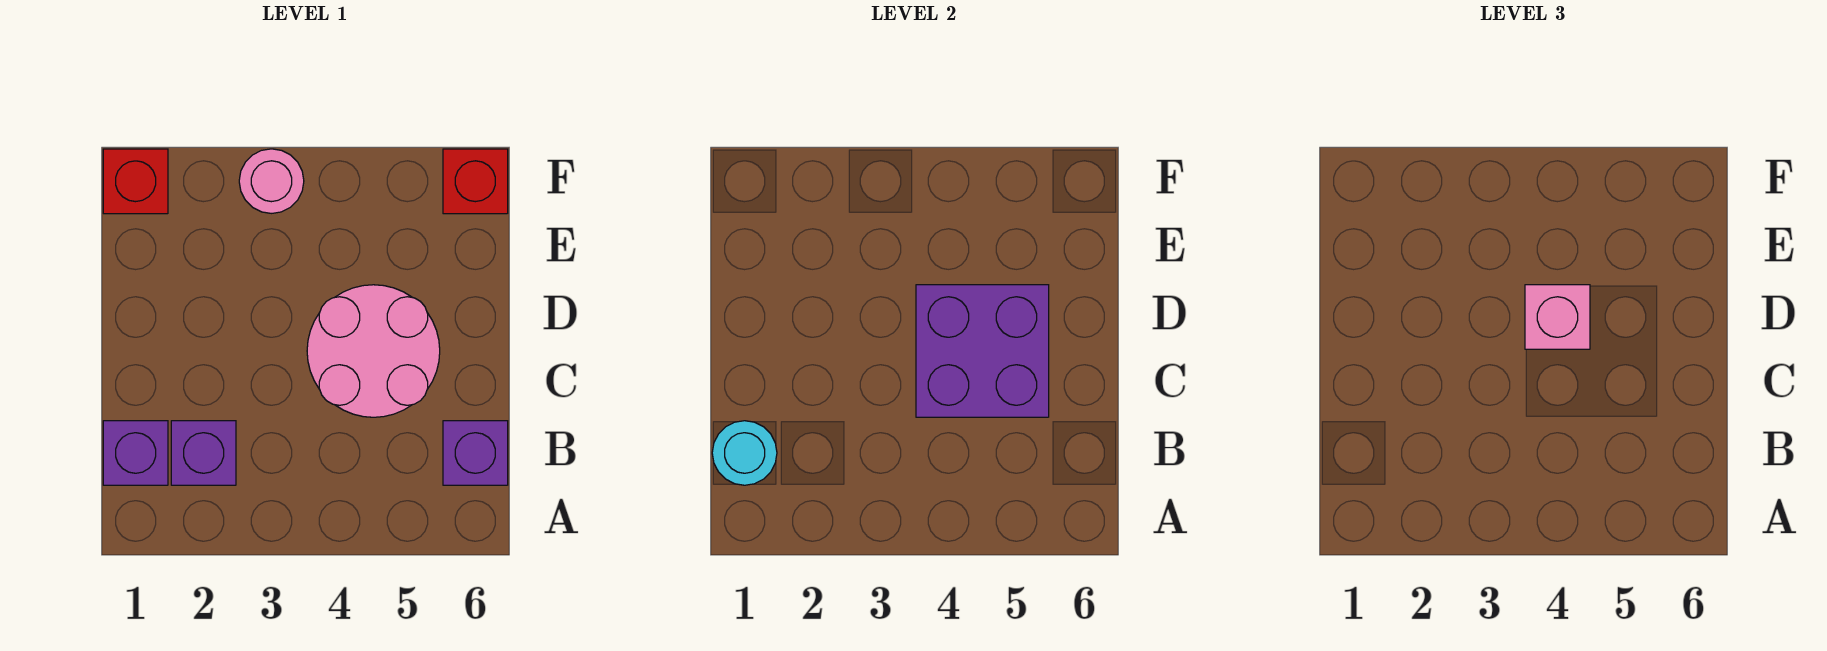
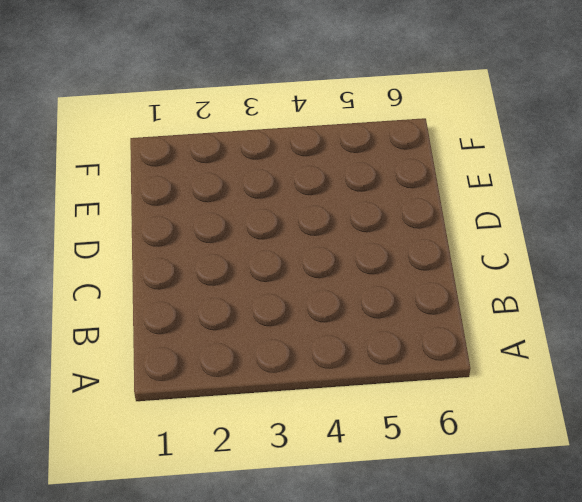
none -> purple brick B1 level 1
none -> purple brick B2 level 1

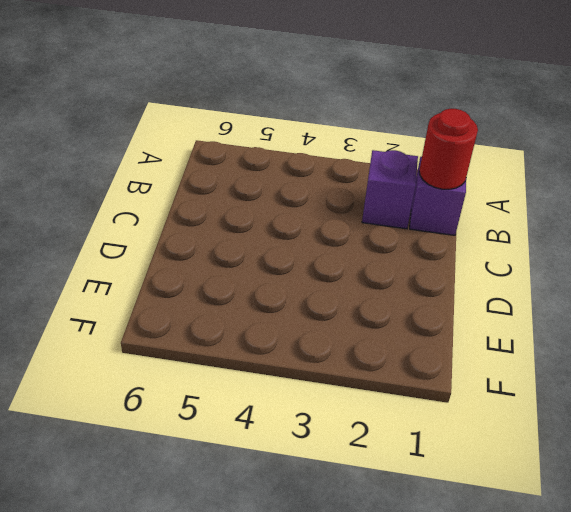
red round brick B1 level 2 -> cyan round brick B1 level 2
none -> purple brick B6 level 1
none -> pink round brick C4:D5 level 1

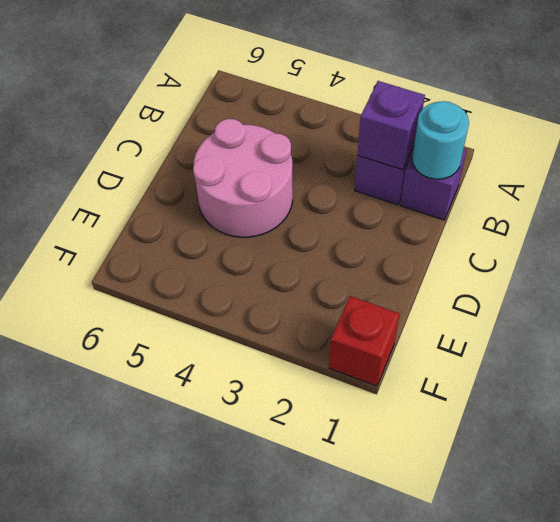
purple brick B2 level 2 -> purple brick B6 level 1
none -> pink round brick F3 level 1
none -> red brick F6 level 1

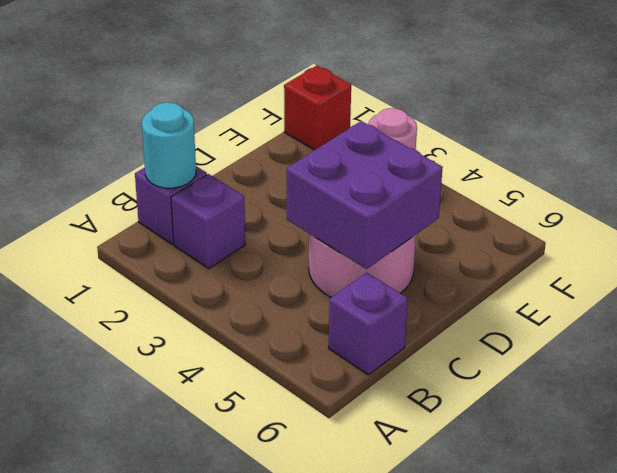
none -> red brick F6 level 1
none -> pink brick D4 level 3

